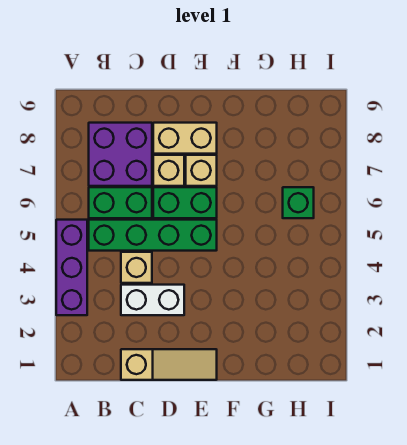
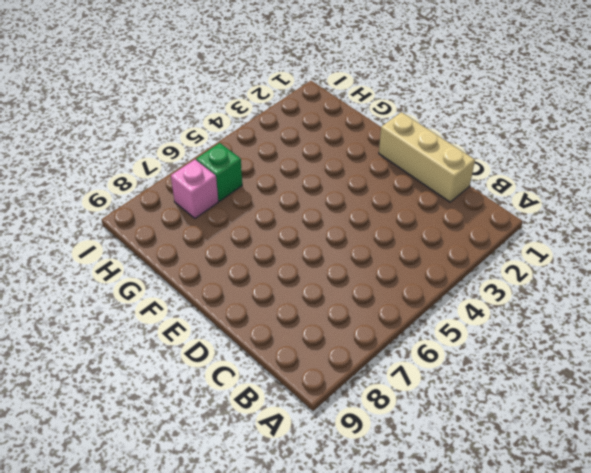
tan brick C1:E1 level 1 -> tan slope C1:E1 level 1 top C
pink brick H7 level 1 -> none
none -> purple brick A3:A5 level 1
none -> green brick B5:E5 level 1
none -> green brick B6:C6 level 1

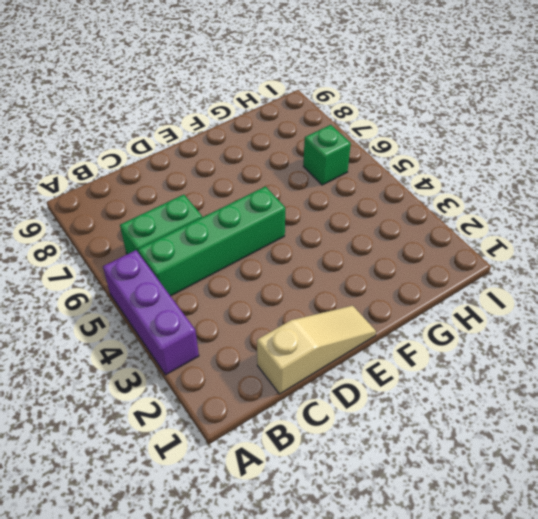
none -> purple brick B7:C8 level 1
none -> white brick C3:D3 level 1
none -> tan brick C4 level 1

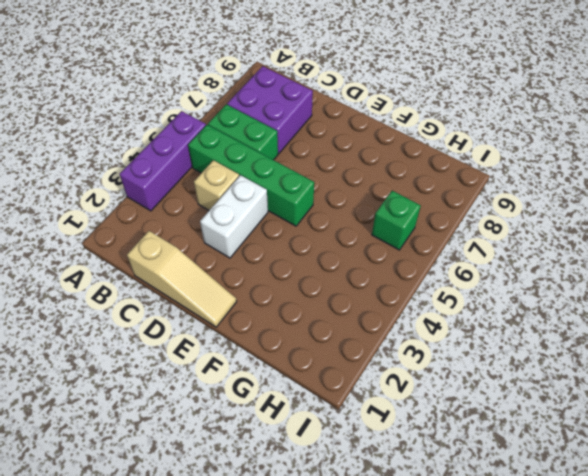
white brick D3:D4 level 1 -> white brick C3:D3 level 1
none -> green brick D6:E6 level 1
none -> tan brick D7 level 1
none -> tan brick D8:E8 level 1

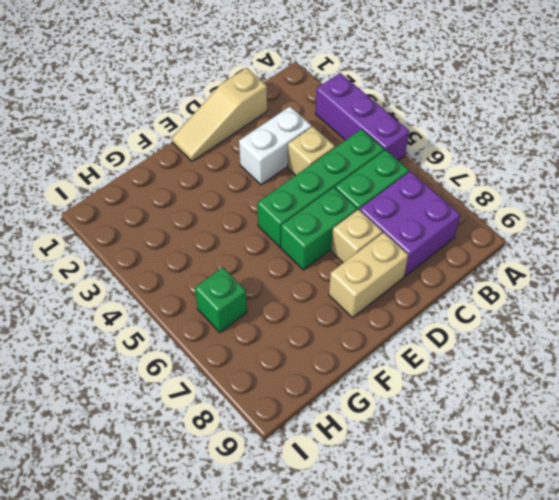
none -> tan brick E7 level 1

